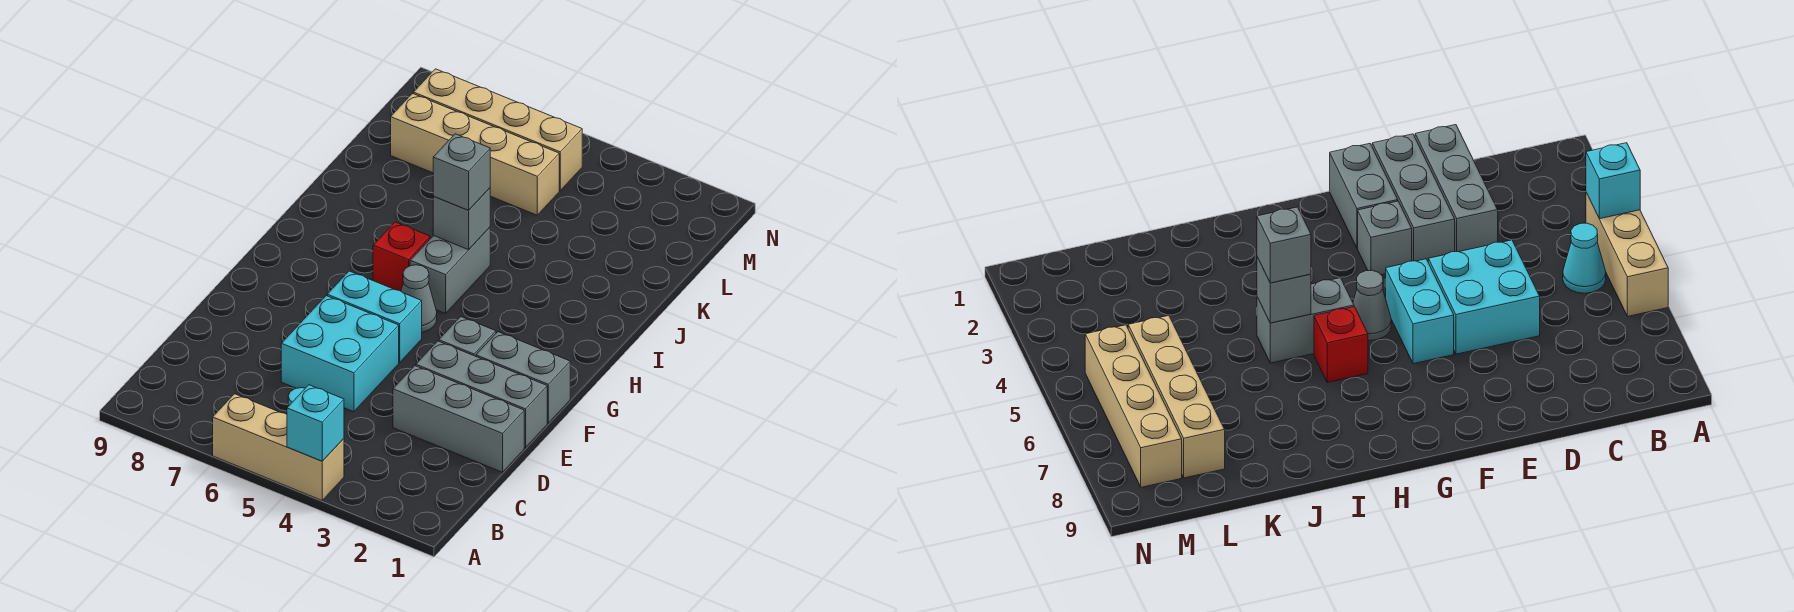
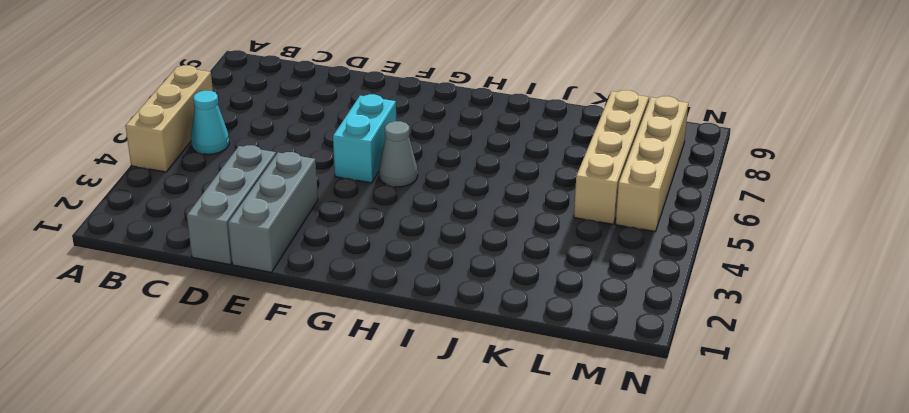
none -> cyan brick D5:E6 level 1
none -> grey brick F1:F2 level 1
none -> grey brick F3 level 1

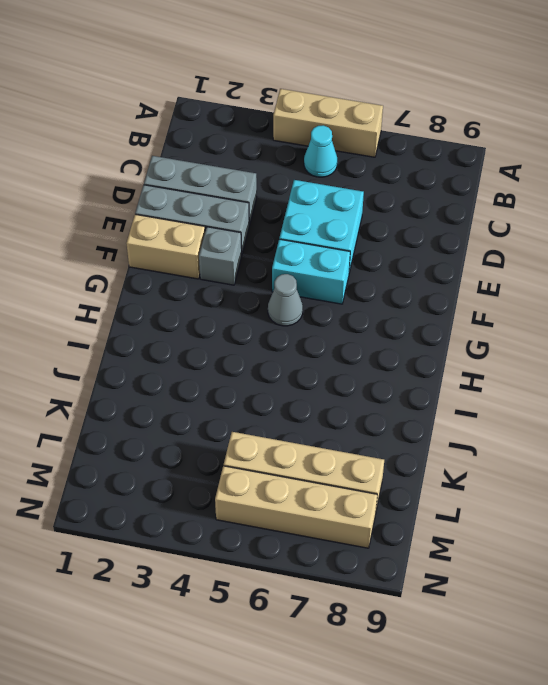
tan brick F1:F2 level 1 -> grey brick F1:F2 level 1
none -> grey brick H5:I5 level 1
none -> red brick H6 level 1
none -> cyan brick A4 level 2

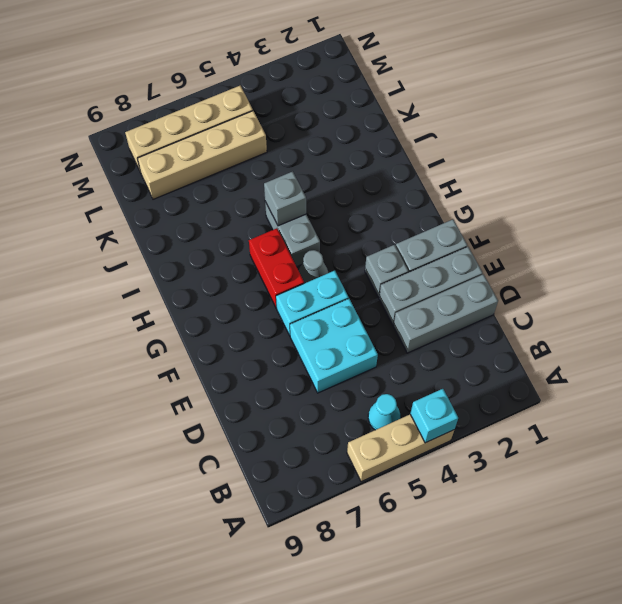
red brick G6:H6 level 1 -> red brick H6 level 1
none -> grey brick I5 level 3

